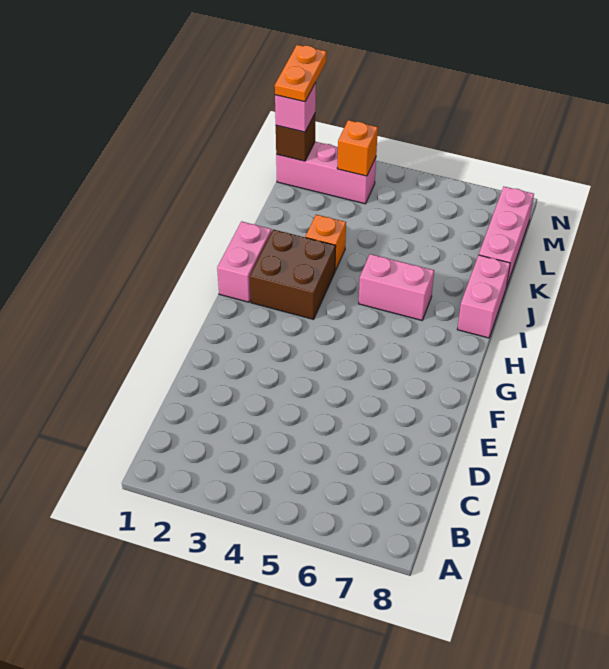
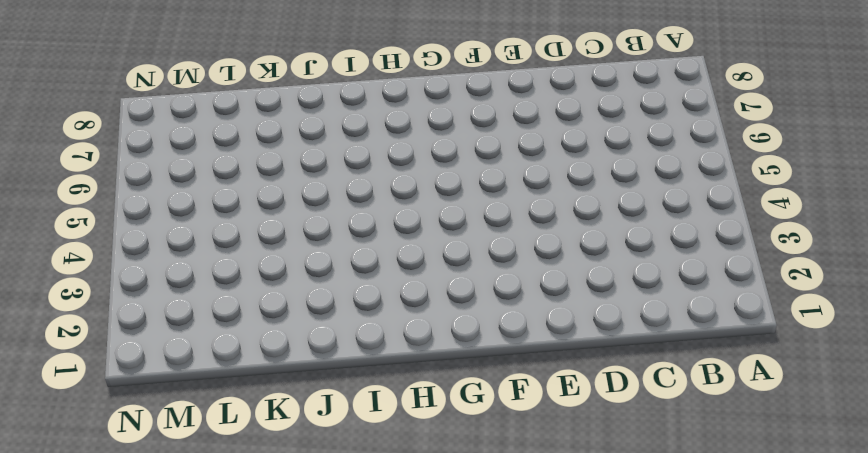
none -> pink brick H1:I1 level 1
none -> brown brick H2:I3 level 1

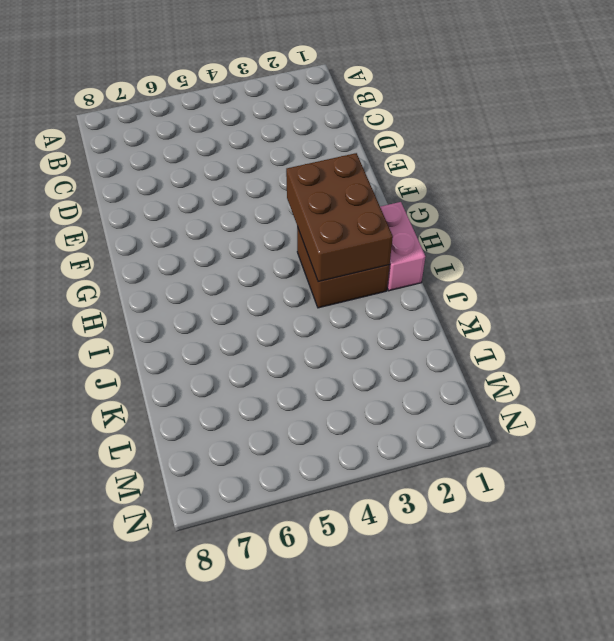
brown brick G2:I3 level 2 -> none
none -> pink brick I5:I6 level 1
none -> pink brick I8:J8 level 1

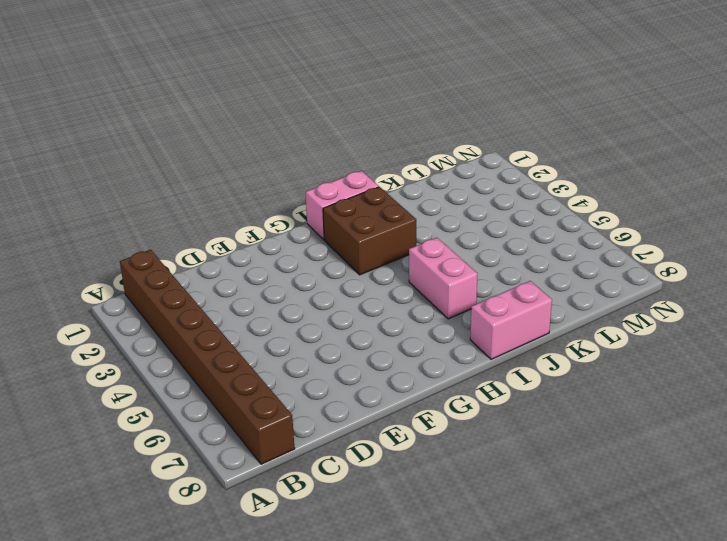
brown brick B1:B8 level 1 -> none
none -> orange brick J3 level 1
none -> pink brick K8:M8 level 1

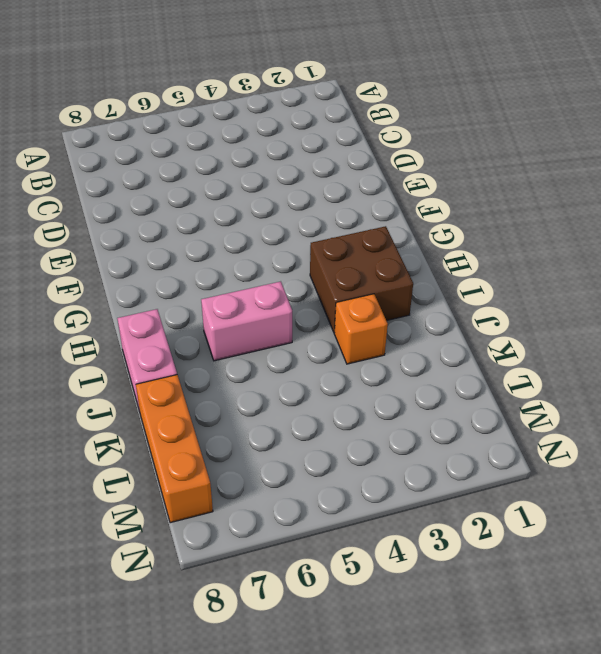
orange brick K8:M8 level 1 -> pink brick K8:M8 level 1
none -> pink brick H1:I1 level 1
none -> pink brick M1:M3 level 1

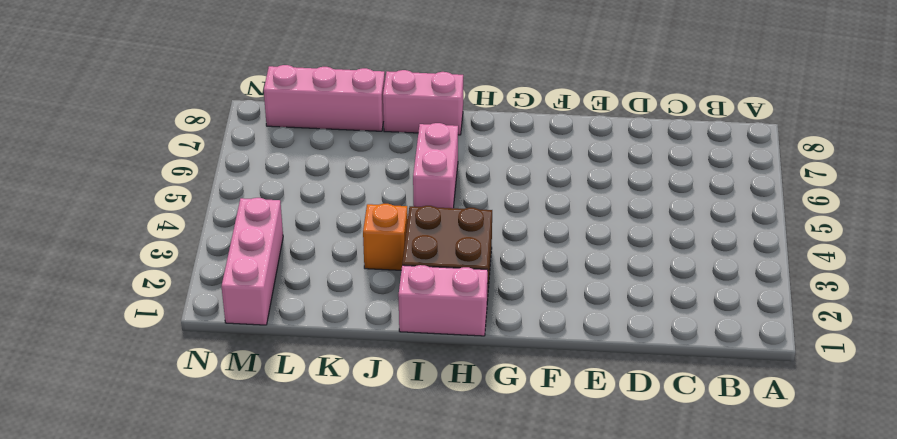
none -> brown brick M1 level 2
none -> orange brick M3 level 2

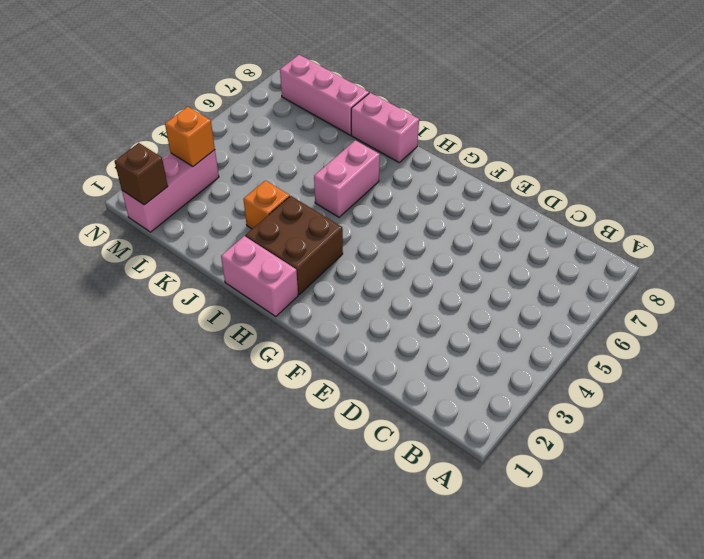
none -> pink brick M1 level 3
none -> orange plate M1:N1 level 4

